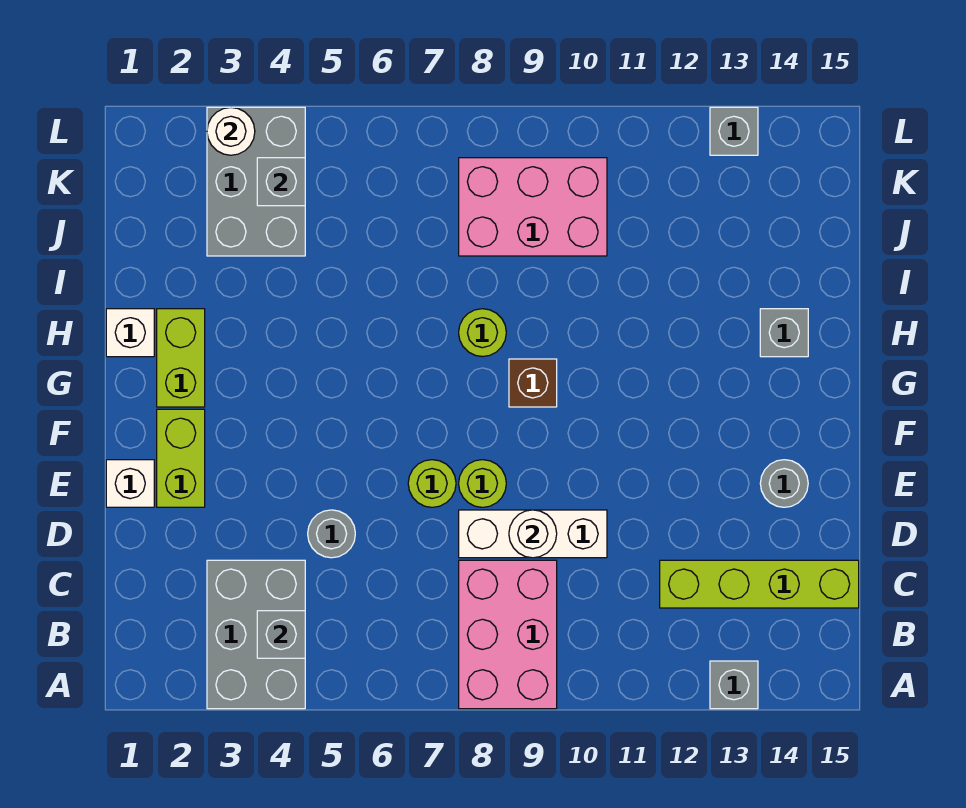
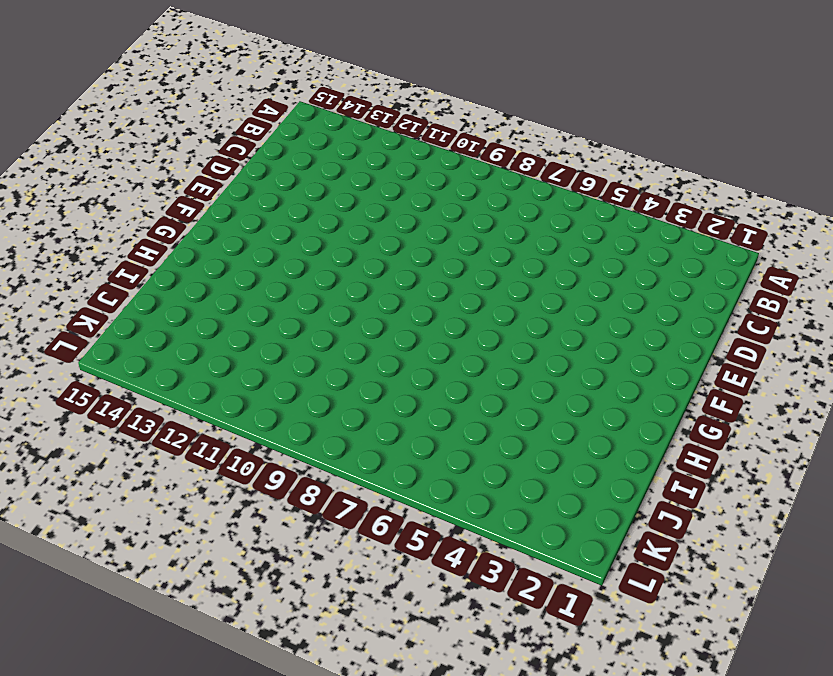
none -> grey brick A3:C4 level 1
none -> pink brick A8:C9 level 1
none -> grey brick A13 level 1

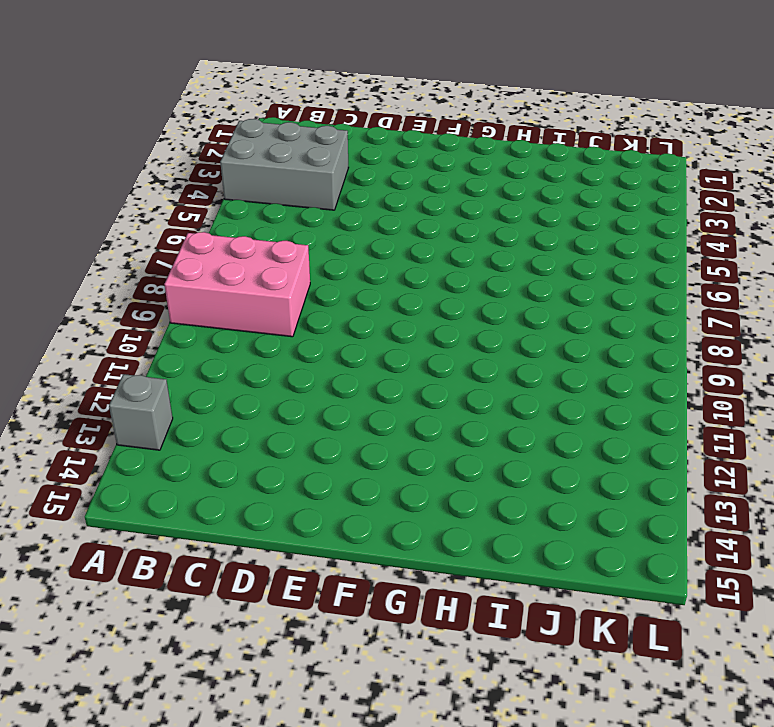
none -> lime brick C12:C15 level 1
none -> grey round brick D5 level 1
none -> white brick D8:D10 level 1

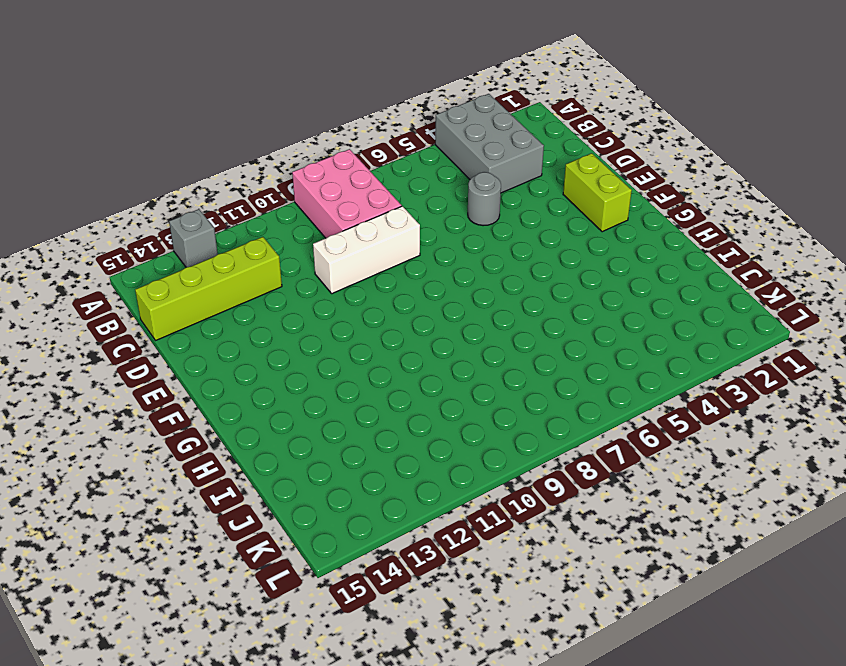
none -> white brick E1 level 1
none -> lime round brick E7 level 1
none -> lime round brick E8 level 1

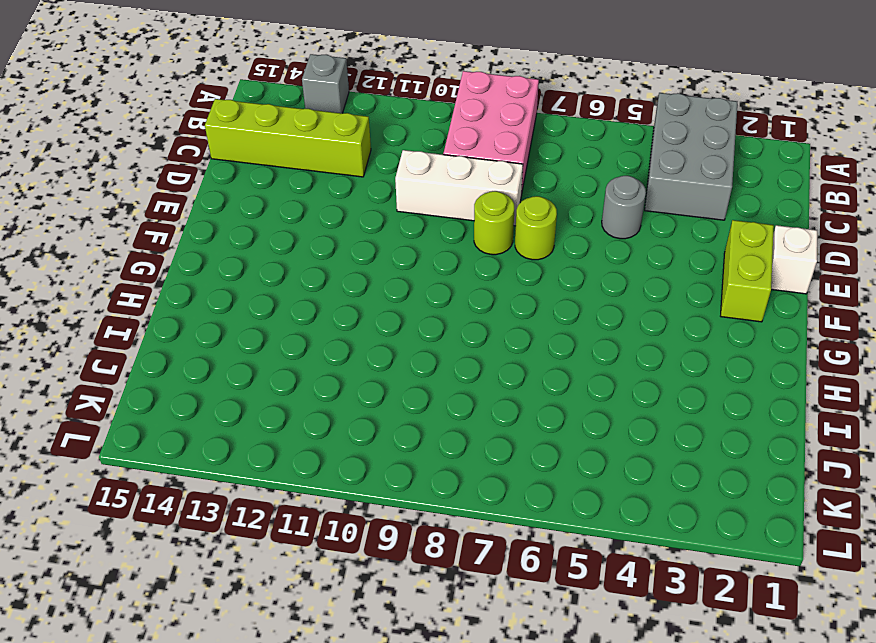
none -> grey round brick E14 level 1
none -> lime brick G2:H2 level 1
none -> brown brick G9 level 1

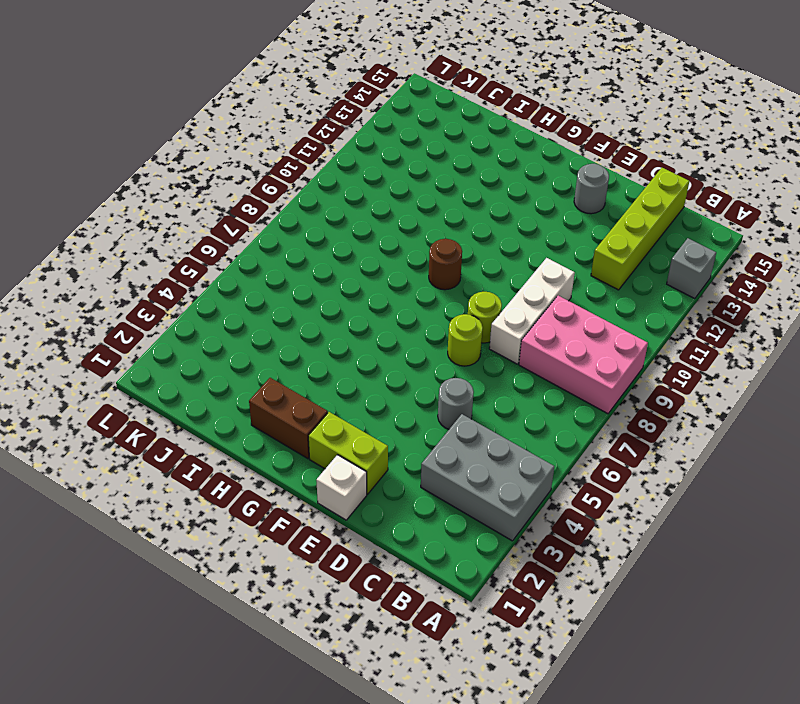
brown brick G2:H2 level 1 -> lime brick G2:H2 level 1
brown round brick G9 level 1 -> brown brick G9 level 1
none -> white brick H1 level 1
none -> lime round brick H8 level 1
none -> grey brick H14 level 1

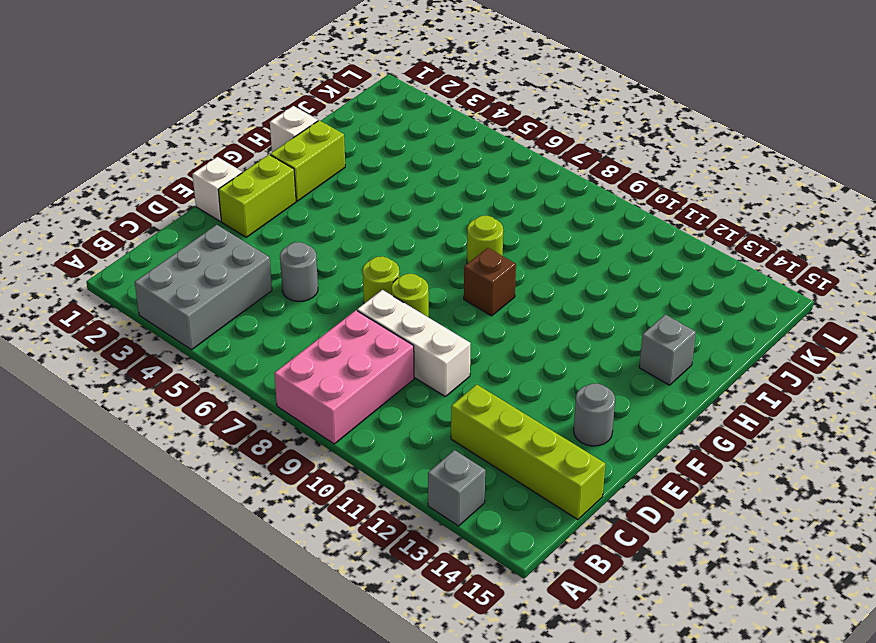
none -> grey brick J3:L4 level 1
none -> pink brick J8:K10 level 1
none -> grey brick L13 level 1

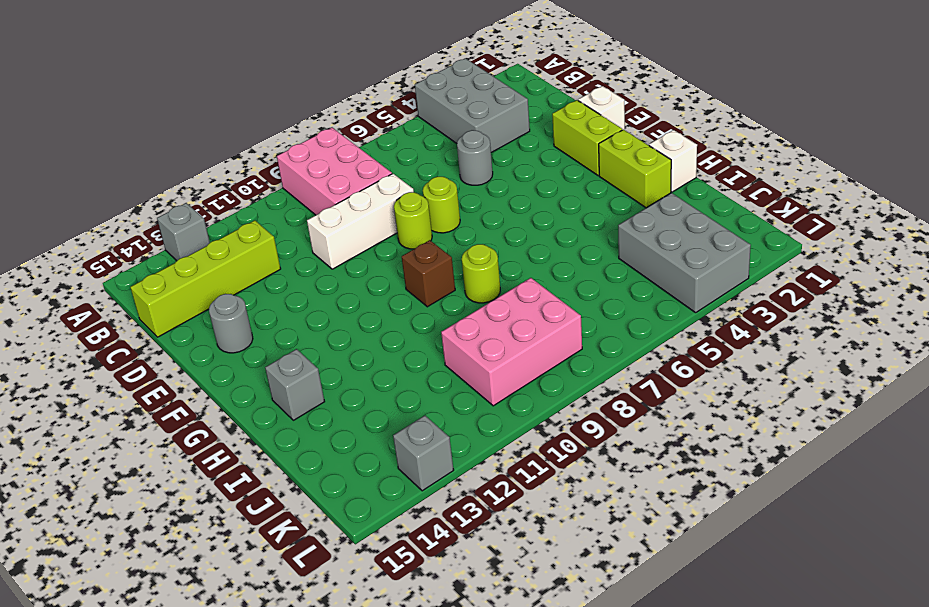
none -> grey brick B4 level 2
none -> white round brick D9 level 2
none -> grey brick K4 level 2

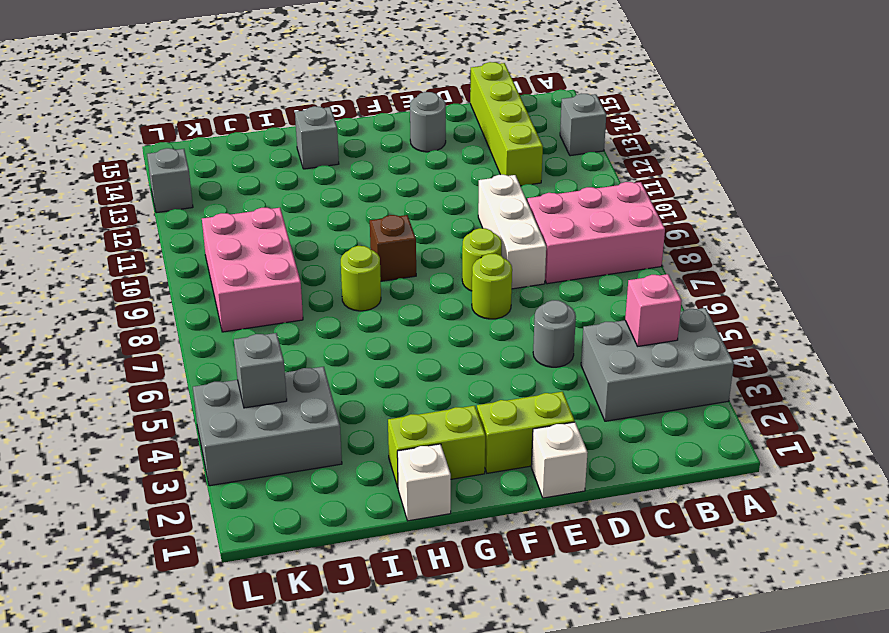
pink brick B4 level 2 -> grey brick B4 level 2
none -> white round brick D9 level 2
none -> white round brick L3 level 2

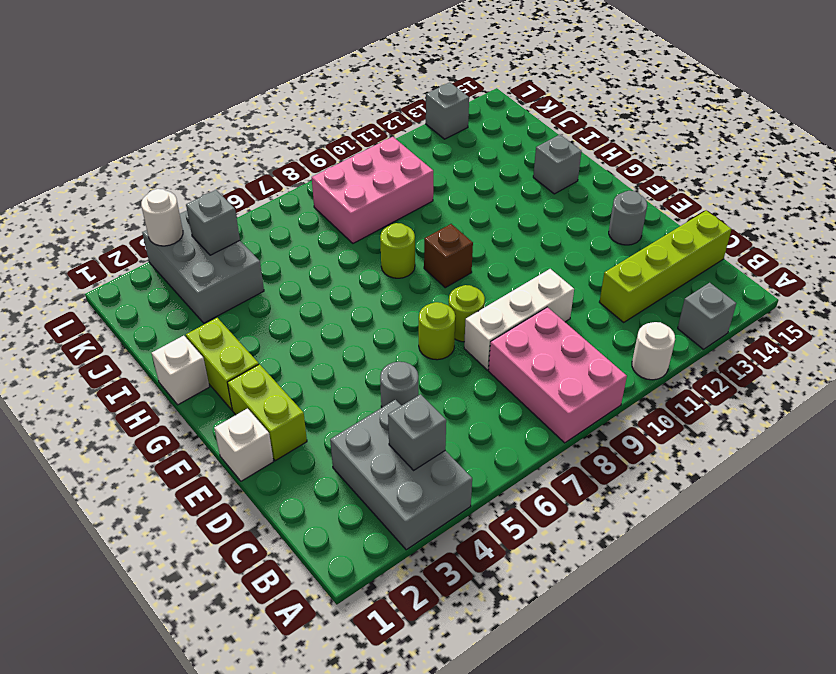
white round brick A11 level 1 -> white round brick D9 level 2

